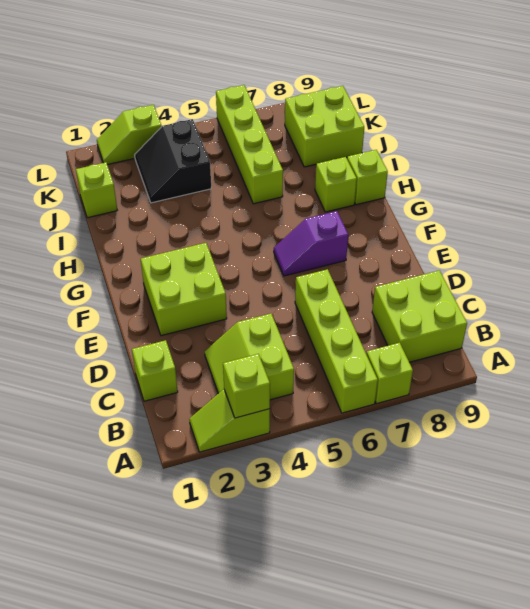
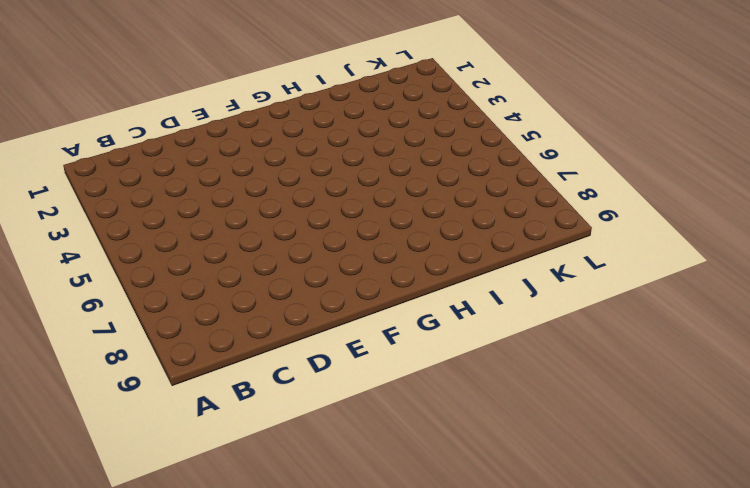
none -> lime slope A2:A3 level 1 top 3
none -> lime brick A6:D6 level 1
none -> lime brick A7 level 1

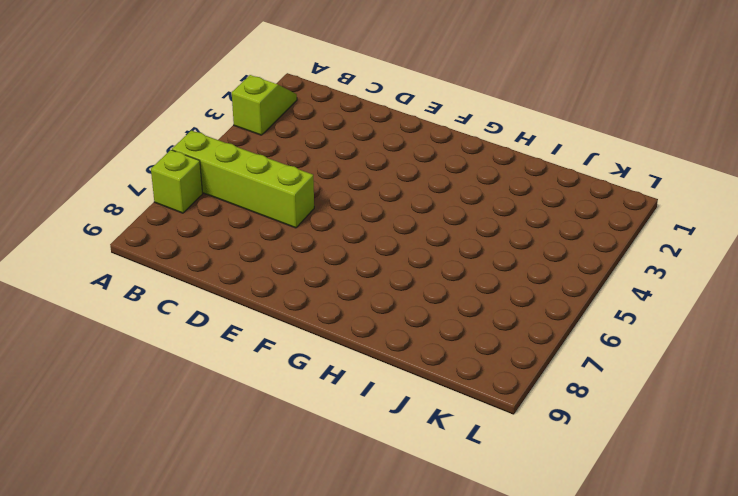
none -> lime slope B3:C4 level 1 top 4
none -> lime brick B8:C9 level 1
none -> lime brick C1 level 1

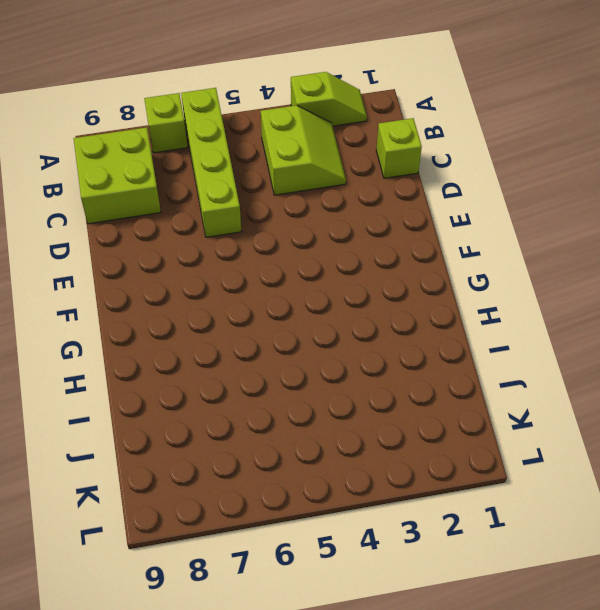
none -> lime brick E2:F3 level 1
none -> purple slope F6:F7 level 1 top 7
none -> lime brick H8 level 1

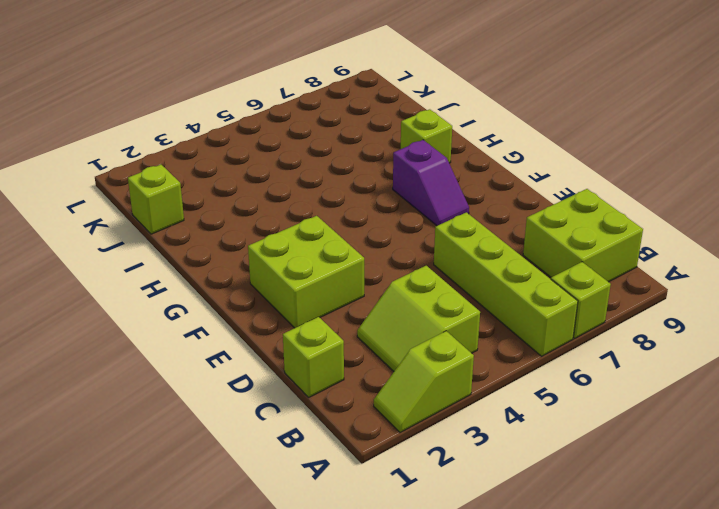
purple slope F7:G7 level 1 top G -> purple slope F6:F7 level 1 top 7
none -> lime brick H9 level 1
none -> lime brick I6:L6 level 1
none -> black slope J3:K4 level 1 top 4

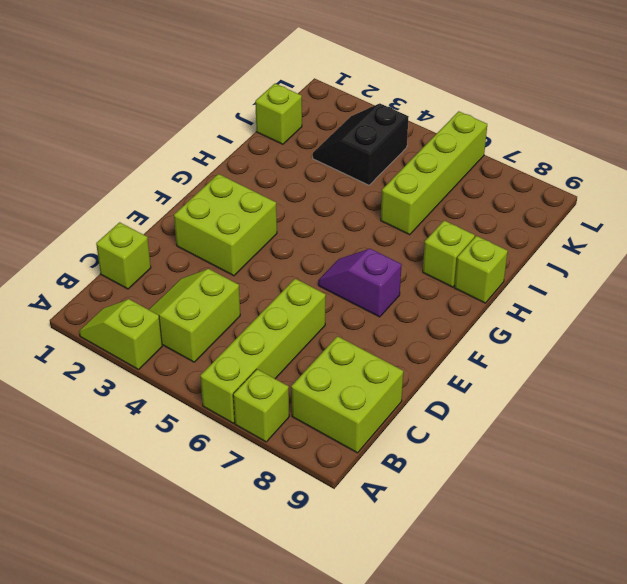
none -> lime brick J8:K9 level 1
none -> lime slope L2:L3 level 1 top 3
none -> lime brick A3 level 2

